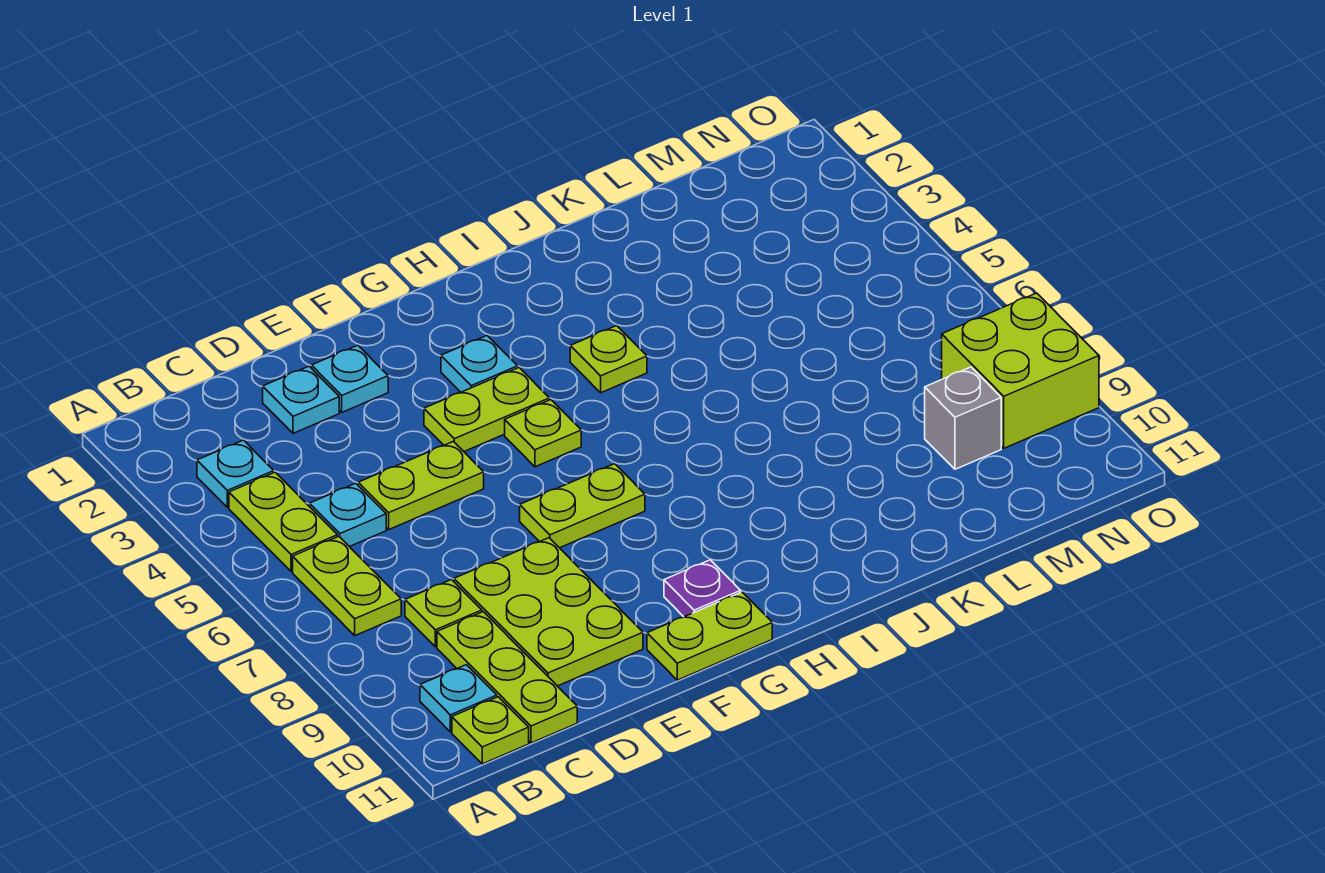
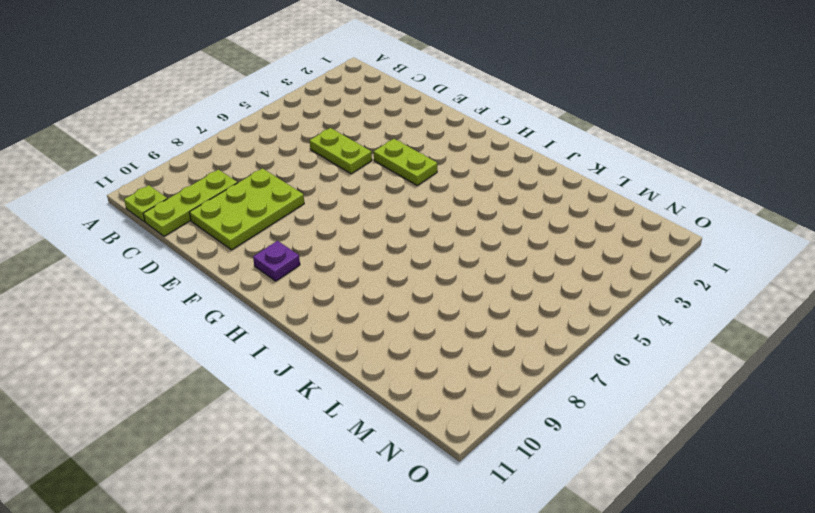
none -> cyan plate B3 level 1
none -> lime plate B4:B5 level 1
none -> lime plate B6:B7 level 1

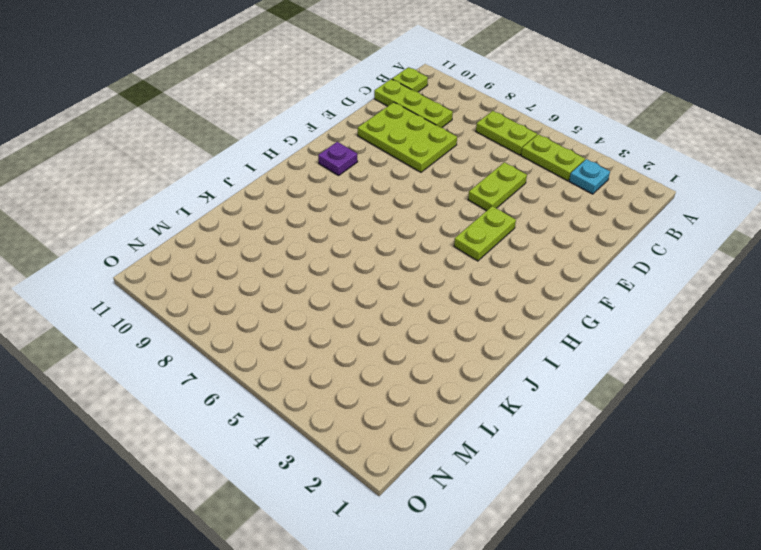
none -> cyan plate B10 level 1
none -> cyan plate C5 level 1
none -> lime plate C8 level 1

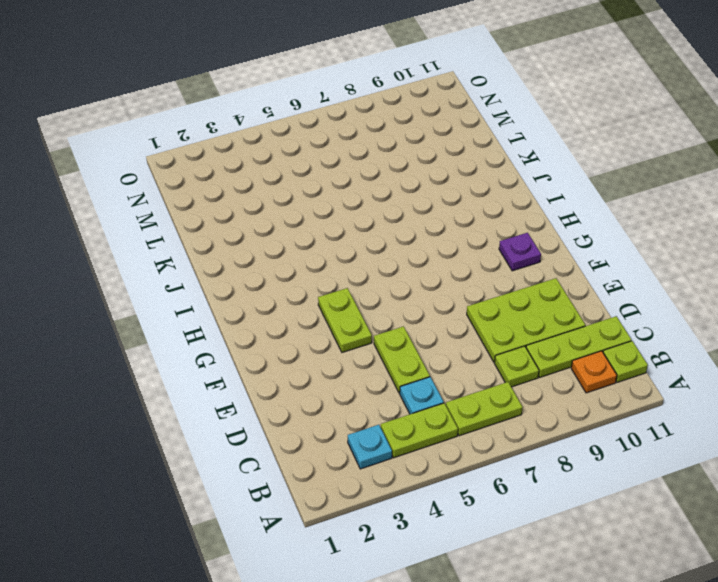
orange plate B10 level 1 -> cyan plate B10 level 1
none -> cyan plate D2 level 1
none -> cyan plate E2 level 1
none -> lime plate F7:G7 level 1

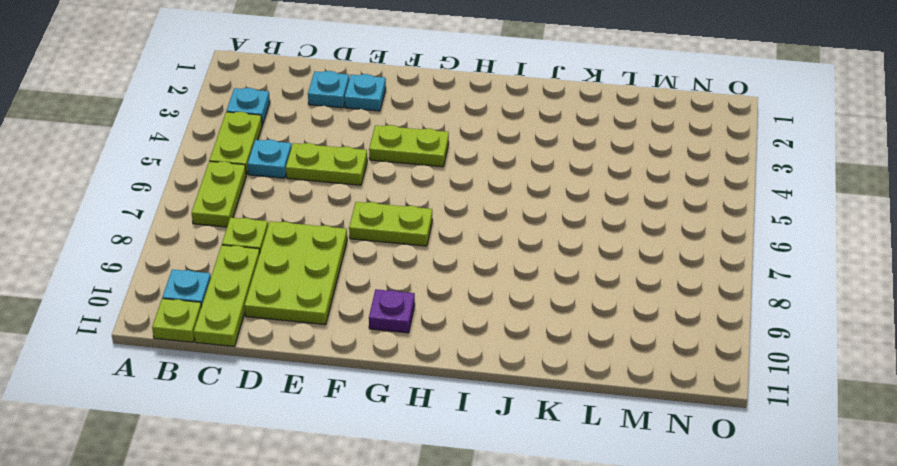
none -> lime plate F11:G11 level 1
none -> cyan plate G3 level 1
none -> lime plate G5 level 1

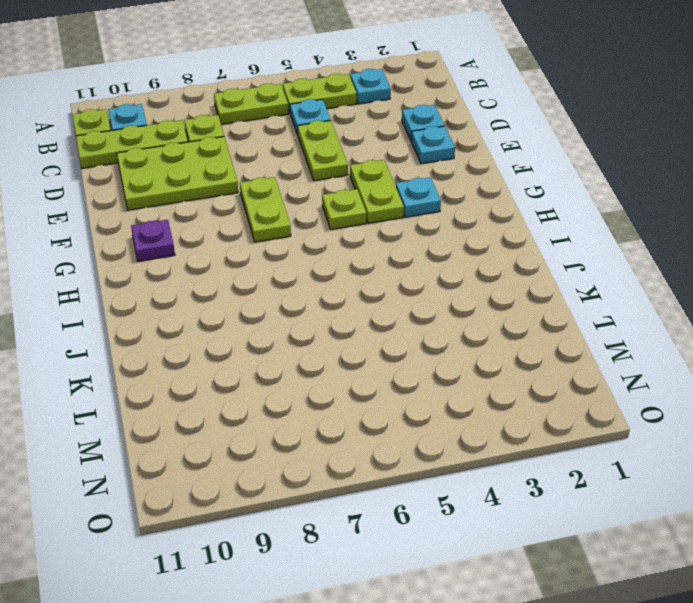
none -> lime plate F11:G11 level 1
none -> lime plate I4 level 1
none -> grey brick M9 level 1

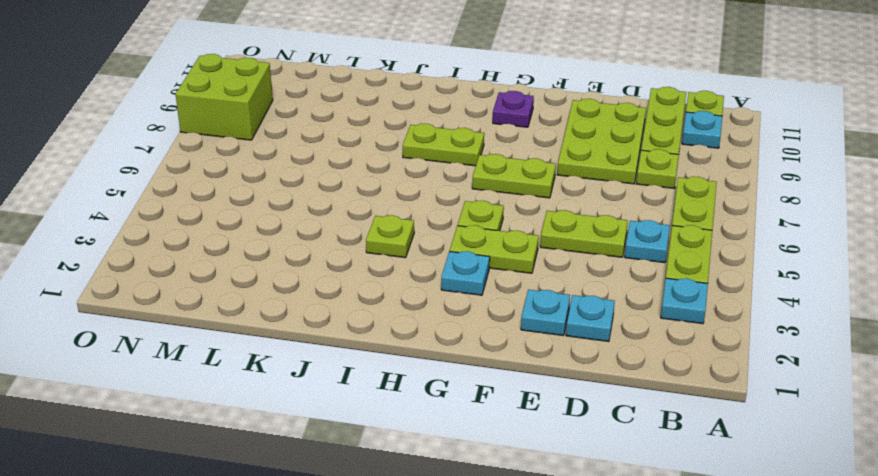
lime plate H8:I8 level 1 -> lime plate F11:G11 level 1
none -> grey brick M9 level 1

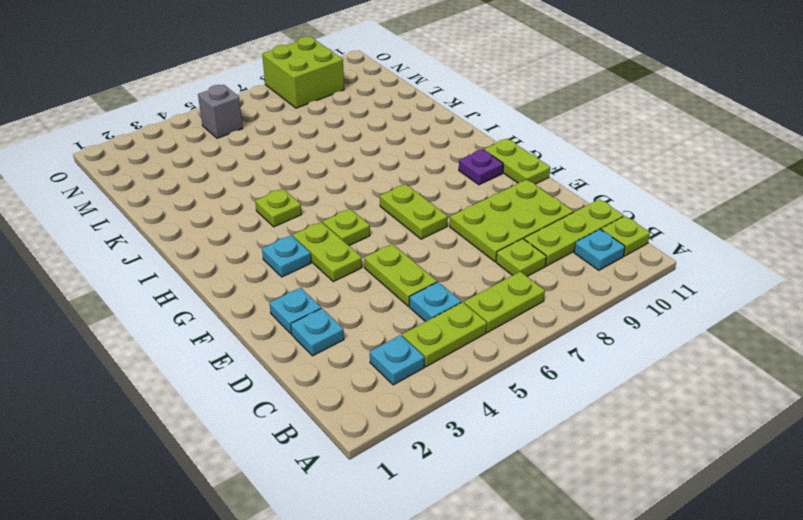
grey brick N5 level 1 -> grey brick M9 level 1

